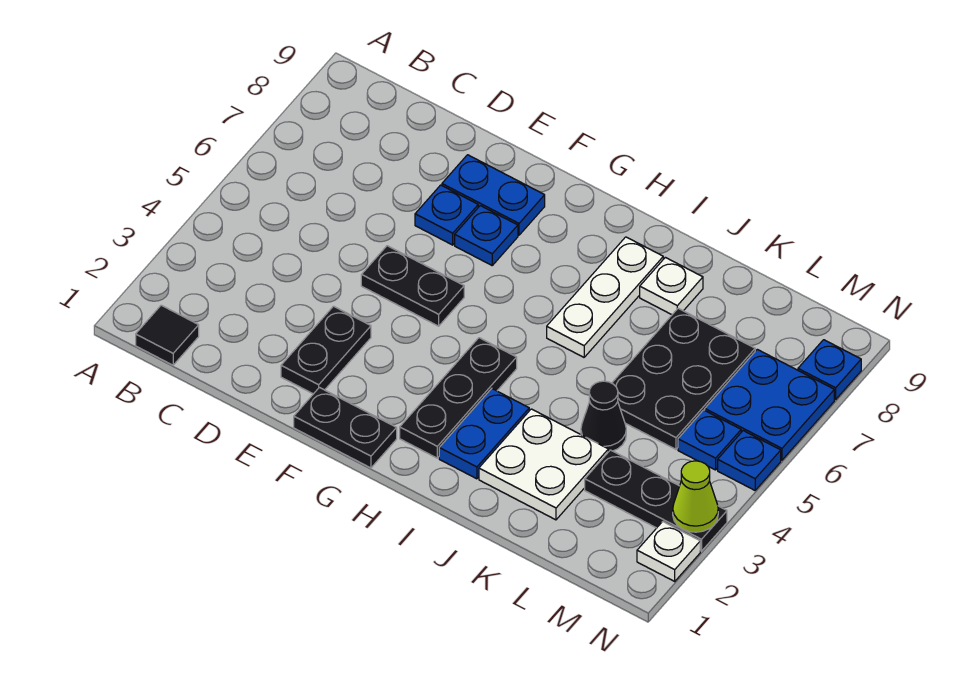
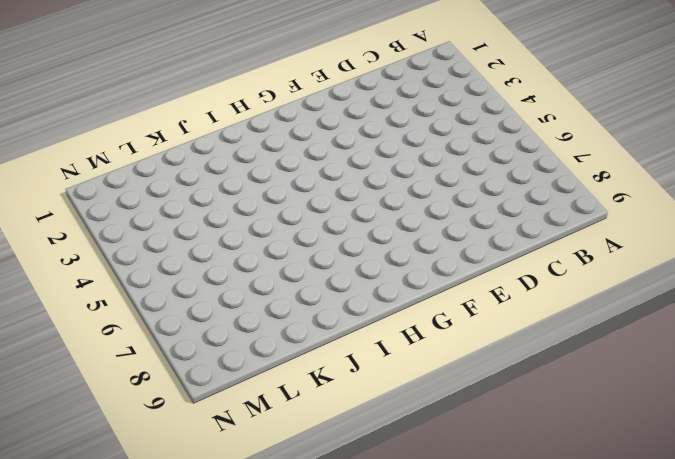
none -> black tile B1 level 1
none -> black plate E2:E3 level 1
none -> black plate E5:F5 level 1

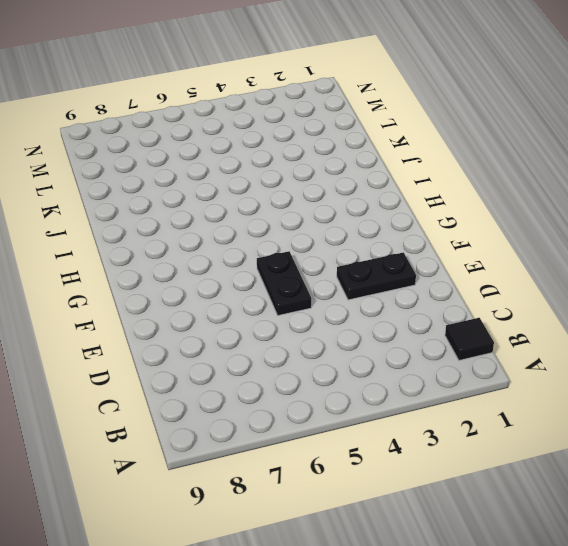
none -> blue plate E7 level 1
none -> blue plate E8:F8 level 1
none -> black plate F1:G1 level 1

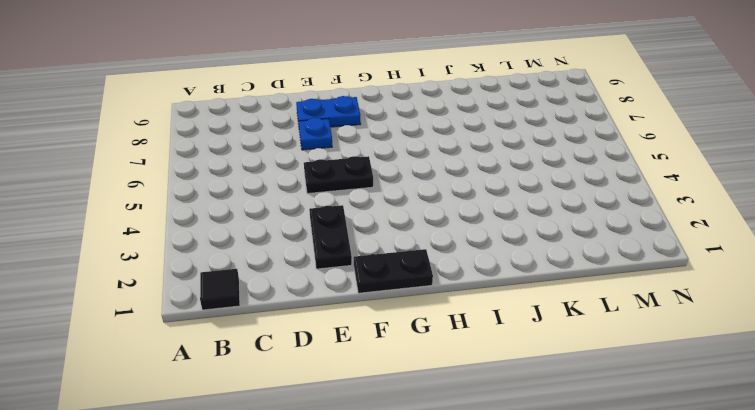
none -> blue plate F7 level 1
none -> black plate H2:H4 level 1
none -> blue plate I2:I3 level 1

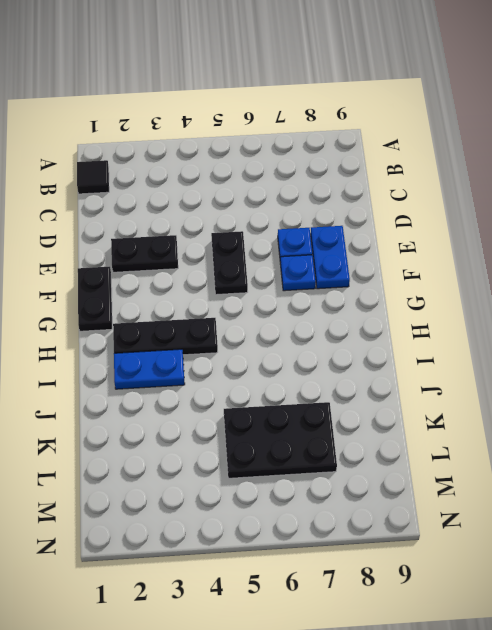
none -> white plate I6:I8 level 1
none -> white plate J2:K3 level 1
none -> white plate J8 level 1

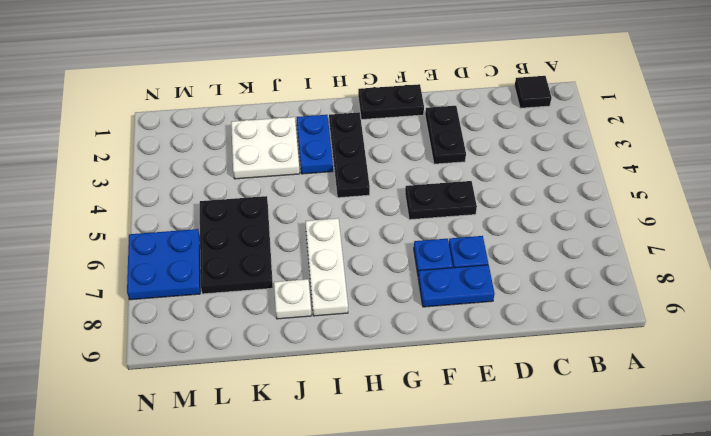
none -> black cone K4 level 1
none -> black plate L3:N3 level 1
none -> blue plate M5 level 1

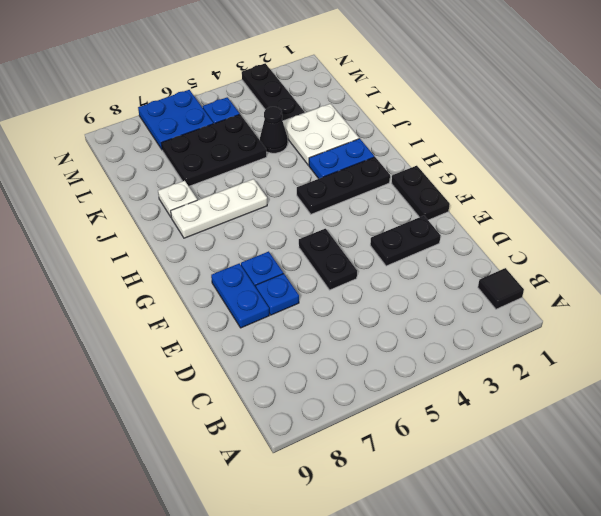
none -> white plate N2 level 1
none -> blue plate N5 level 1
none -> blue plate N8 level 1

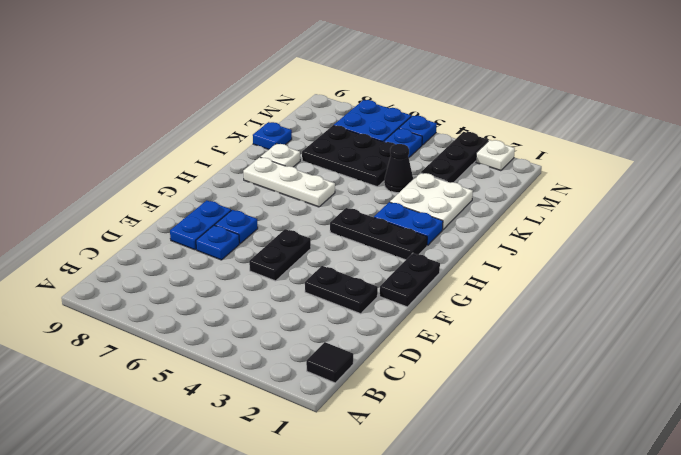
blue plate K9 level 1 -> blue plate N8 level 1
none -> lime cone N3 level 2

